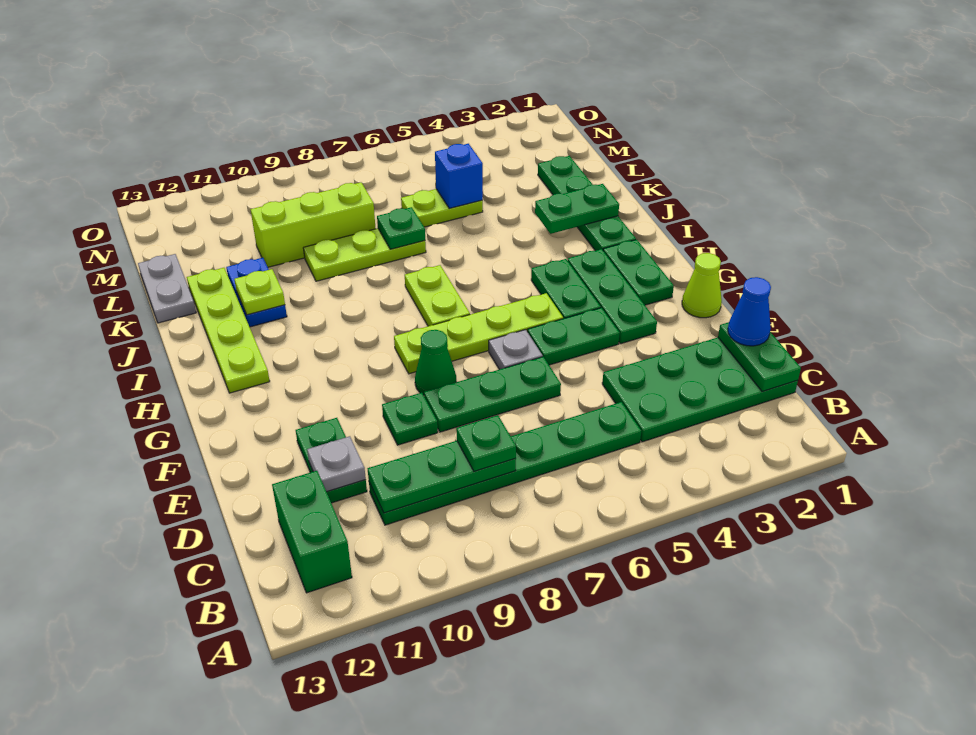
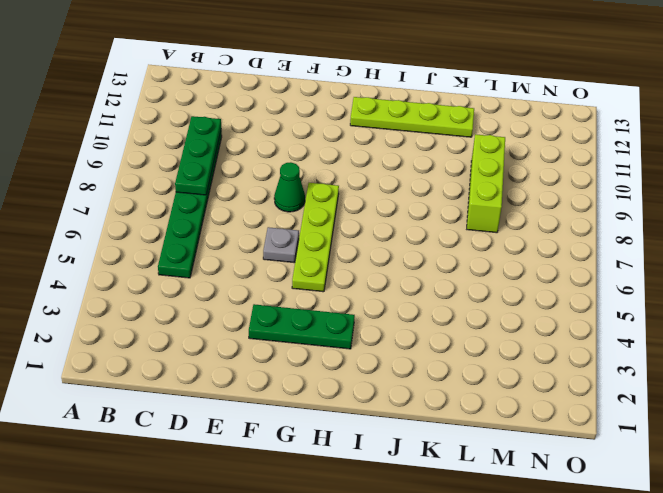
none -> green brick B12:C12 level 1
none -> green plate C1:D4 level 1
none -> green plate D11:E11 level 1
none -> green plate E6:E8 level 1

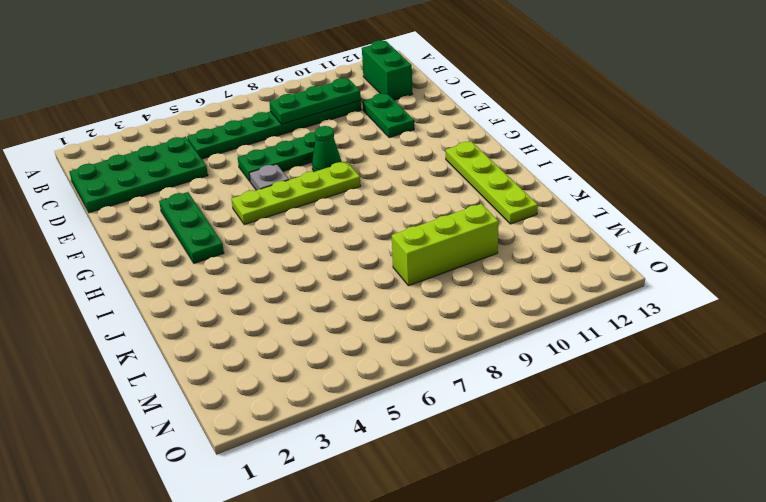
none -> green plate E9 level 1
none -> lime cone F1 level 1
none -> green plate F4:F5 level 1
none -> green plate G2:H2 level 1

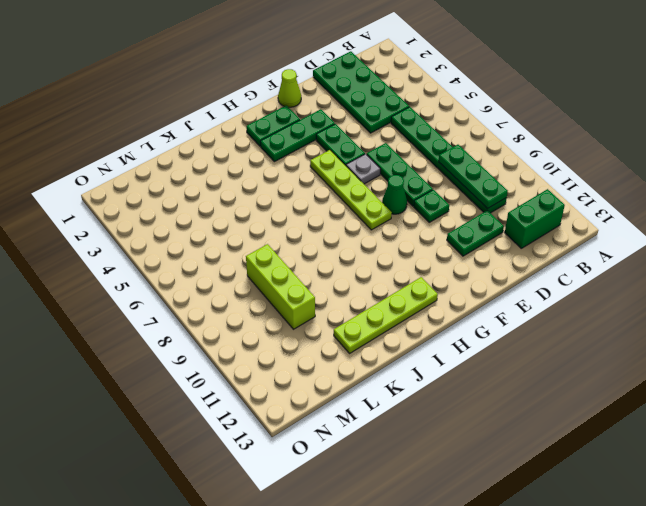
none -> green plate G4:H4 level 1
none -> lime plate H7:I7 level 1
none -> green plate I2:L2 level 1
none -> blue plate J11:K11 level 1

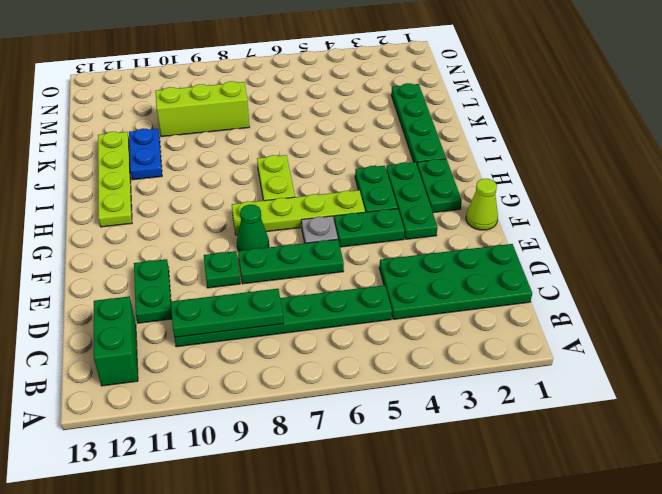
none -> lime plate K7:K9 level 1
none -> grey plate K13:L13 level 1
none -> lime plate L5:L6 level 1
none -> green plate C1:D1 level 2

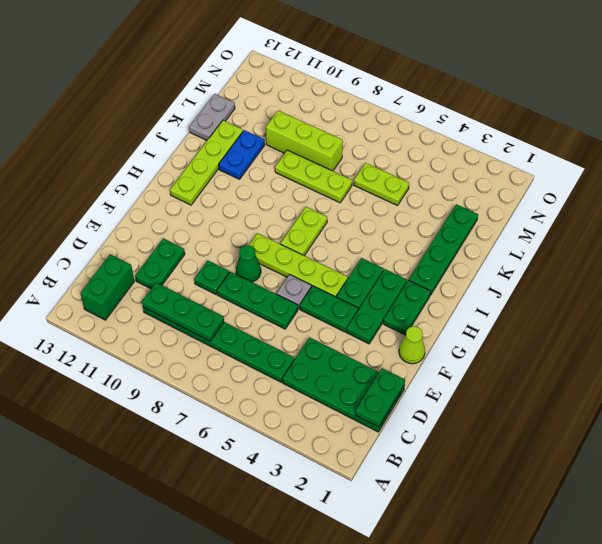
none -> grey plate D11 level 2
none -> green plate J2:J3 level 2
none -> lime plate J11 level 2
none -> green plate K7 level 2

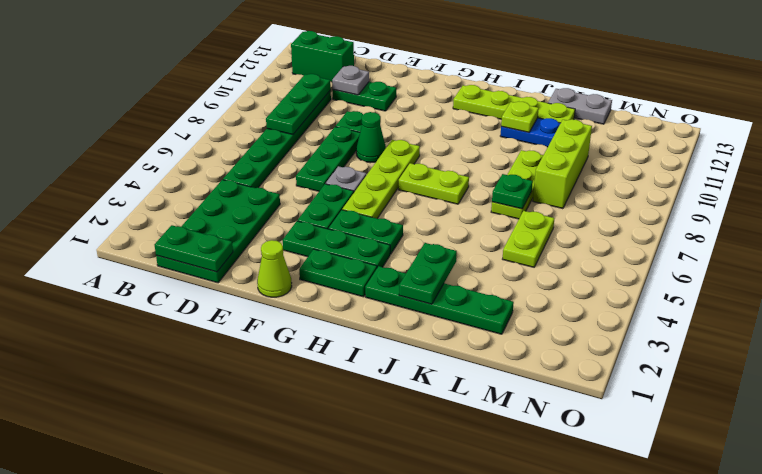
none -> blue brick L5 level 2
none -> green plate C8 level 3
none -> blue cone D1 level 3

